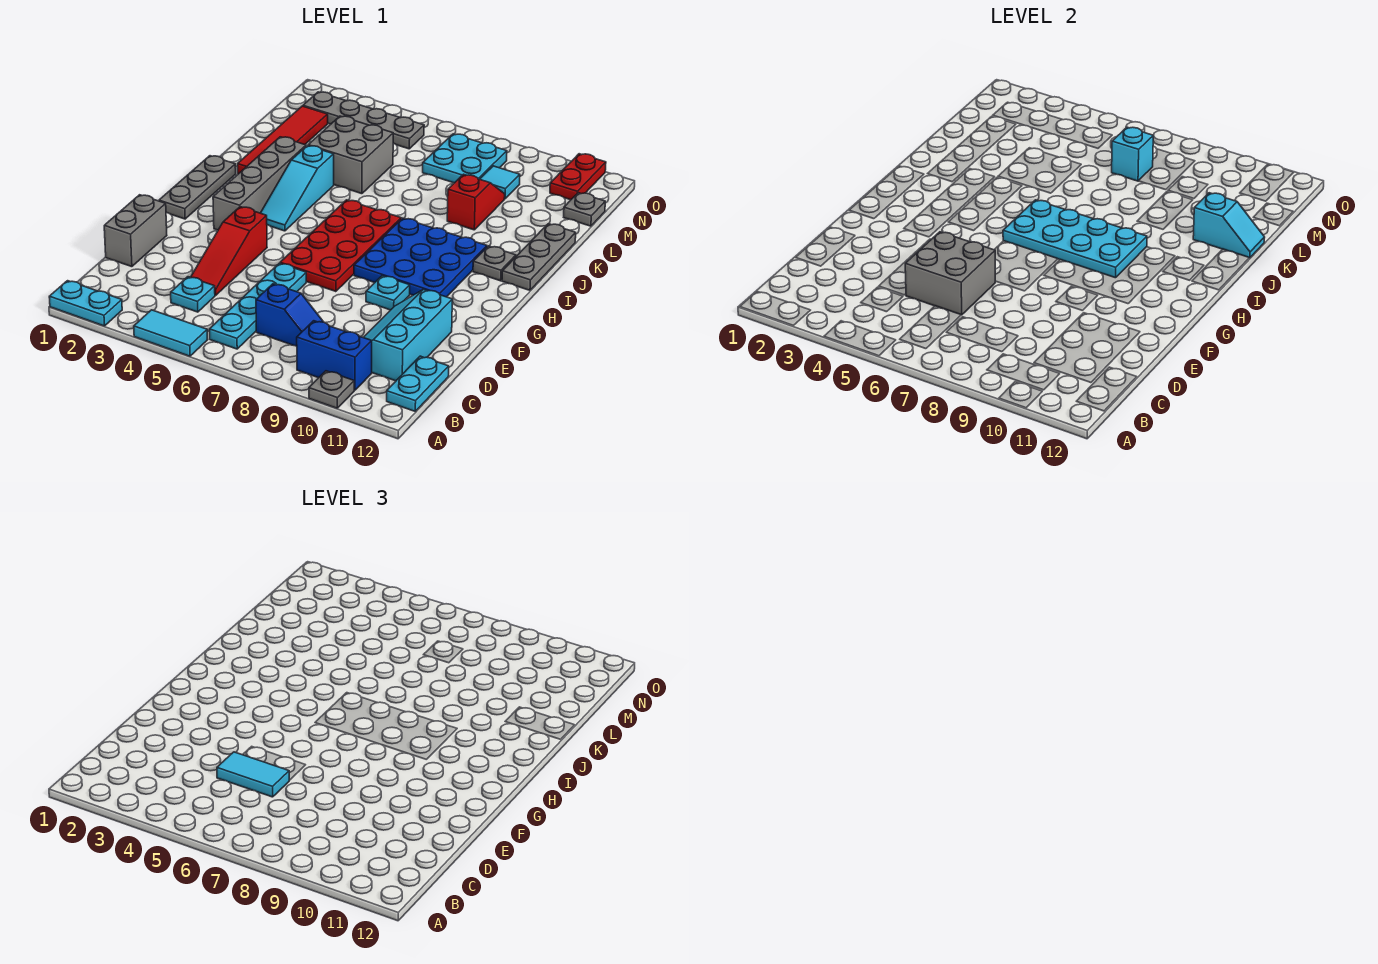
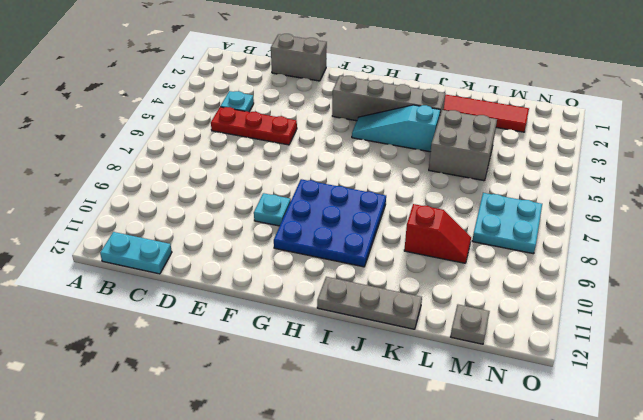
red plate C5:E5 level 1 -> none
none -> cyan plate A1:A2 level 1
none -> cyan tile A4:A5 level 1
none -> grey plate A10 level 1
none -> cyan plate B6:E6 level 1

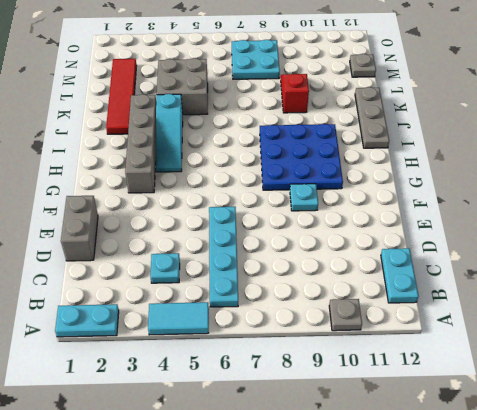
none -> blue brick B9:B10 level 1
none -> blue slope C7:C8 level 1 top 7
none -> cyan slope C10:E11 level 1 top 11
none -> red slope D4:F4 level 1 top F

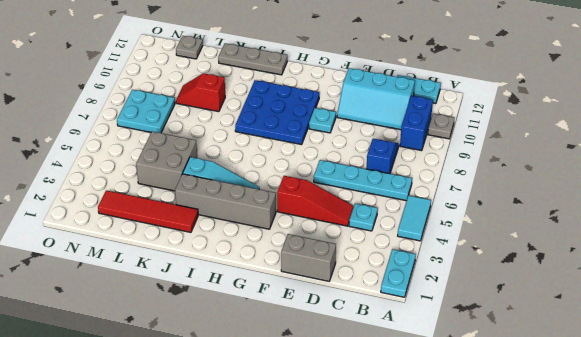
none -> red plate F6:I7 level 1
none -> grey plate G1:I1 level 1
none -> grey plate I11 level 1
none -> cyan tile M9 level 1

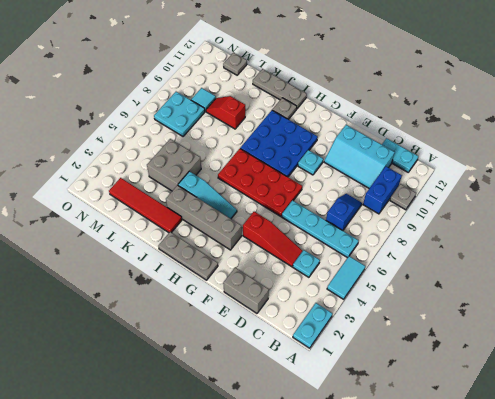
none -> grey plate N2:N5 level 1
none -> red plate N11:O11 level 1
none -> grey brick D5:E6 level 2
none -> cyan plate H6:I9 level 2

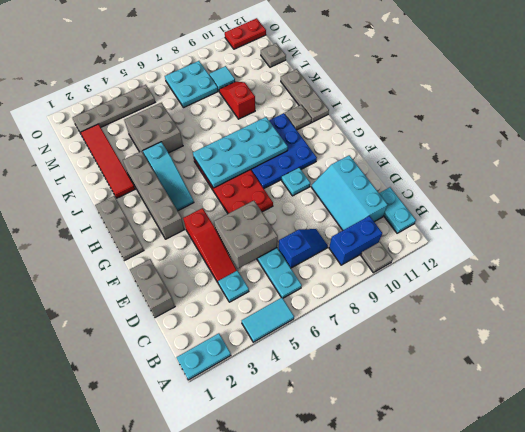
red plate O11:O12 level 1 -> red plate N11:O11 level 1
none -> cyan slope K11:K12 level 2 top 11
none -> cyan brick M7 level 2
none -> cyan tile D5:D6 level 3

